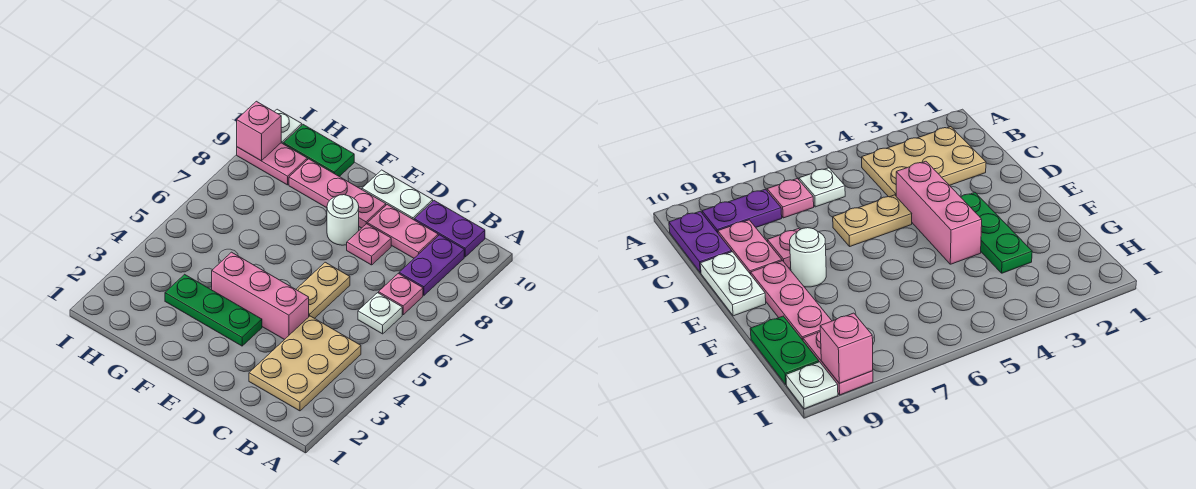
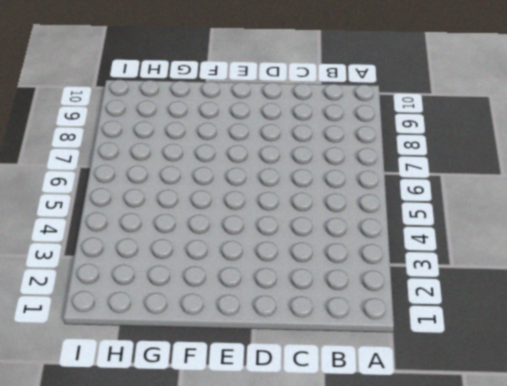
none -> tan plate B2:C4 level 1
none -> white plate B6 level 1
none -> pink plate B7 level 1

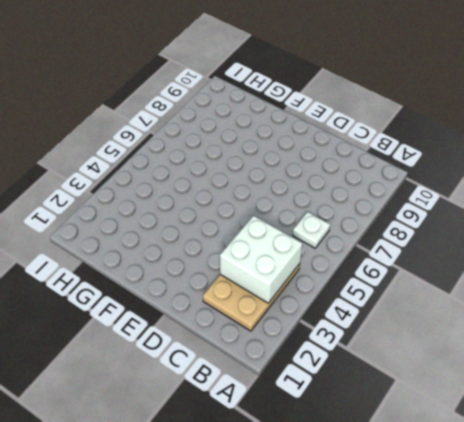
white brick B3:C4 level 2 -> none
none -> pink plate B7 level 1
none -> purple plate B8:B9 level 1
none -> purple plate B10:C10 level 1

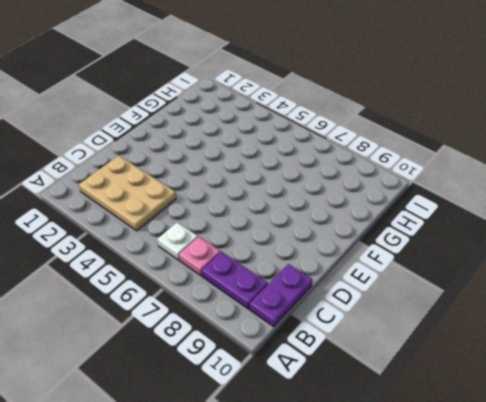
none -> pink plate C9:D9 level 1
none -> pink brick D4:F4 level 1
none -> tan plate D5:D6 level 1

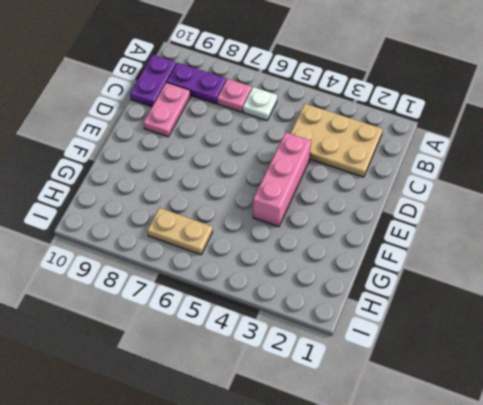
tan plate H6:H7 level 1 -> tan plate D5:D6 level 1
none -> pink plate D8 level 1
none -> white plate D10:E10 level 1
none -> green plate E3:G3 level 1

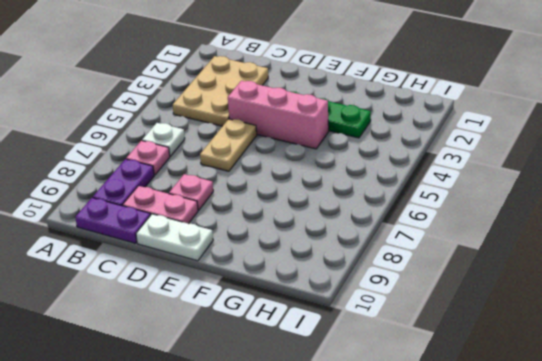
none -> white round brick E8 level 1
none -> pink plate E9:G9 level 1
none -> green plate G10:H10 level 1

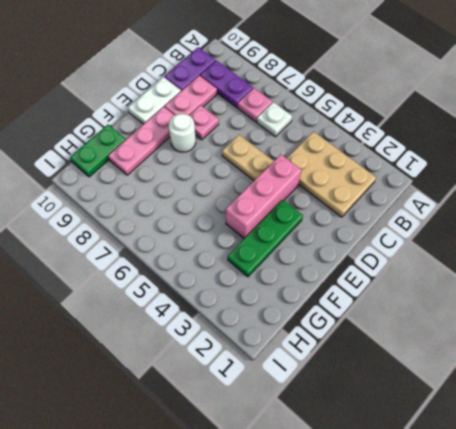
none -> pink plate H9:I9 level 1
none -> white plate I10 level 1
none -> pink brick I9 level 2

